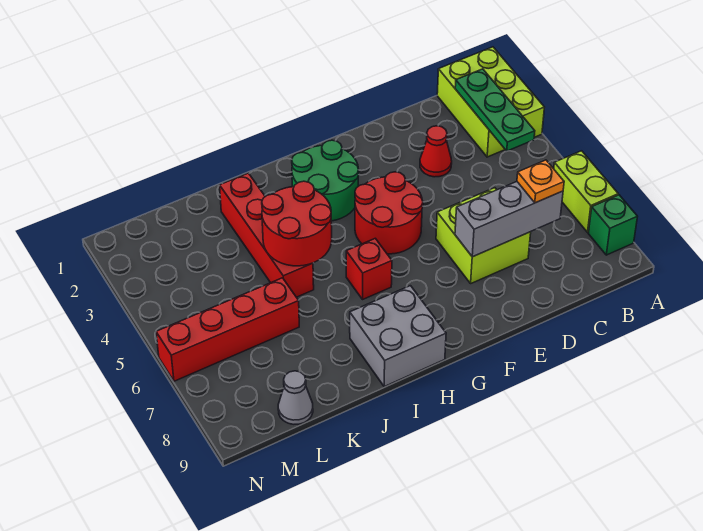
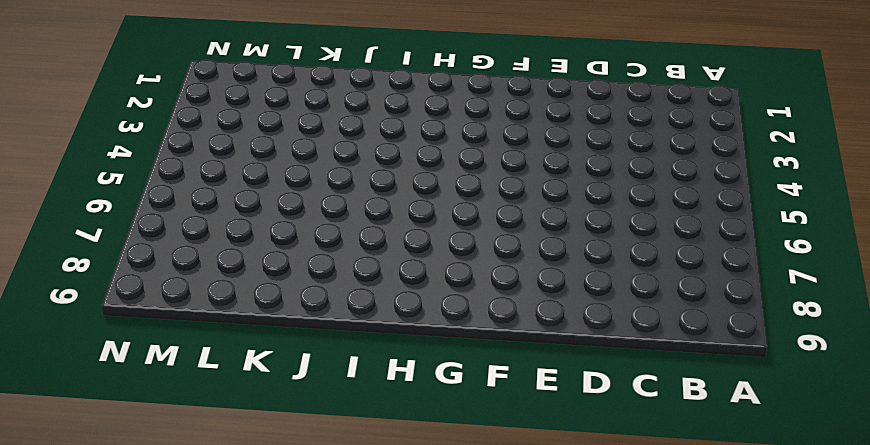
none -> lime brick A1:B3 level 1
none -> lime brick A6:A7 level 1
none -> green brick A8 level 1

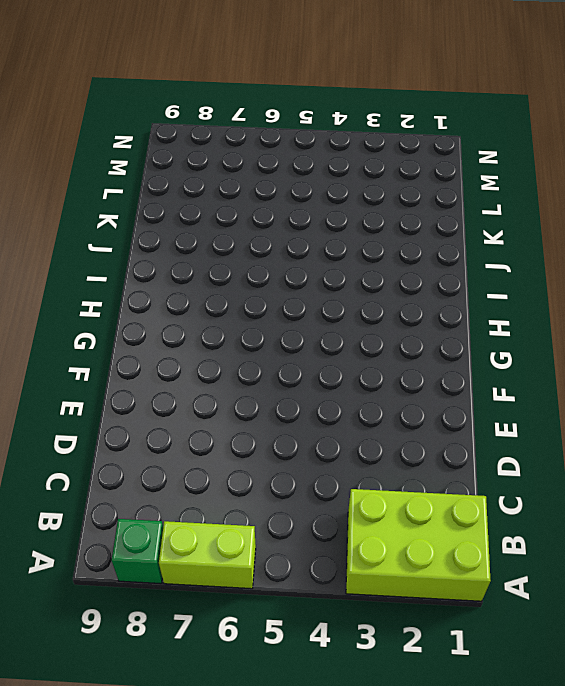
none -> red cone D3 level 1
none -> lime brick D6:E7 level 1
none -> red round brick F4:G5 level 1

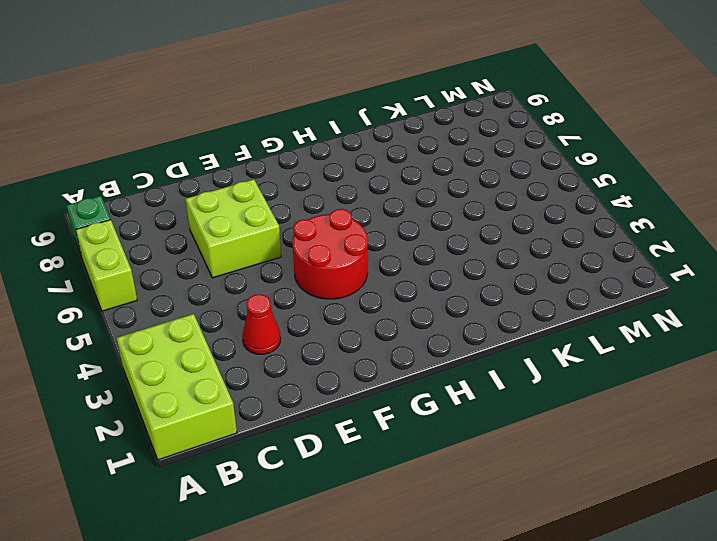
none -> green round brick G2:H3 level 1
none -> red brick H6 level 1
none -> grey brick H8:I9 level 1

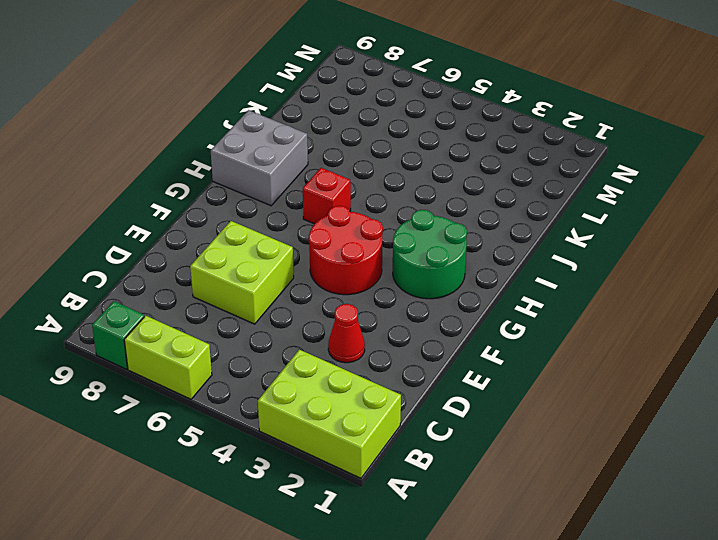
none -> red brick J2:J5 level 1
none -> red brick K6:N6 level 1
none -> grey cone L9 level 1

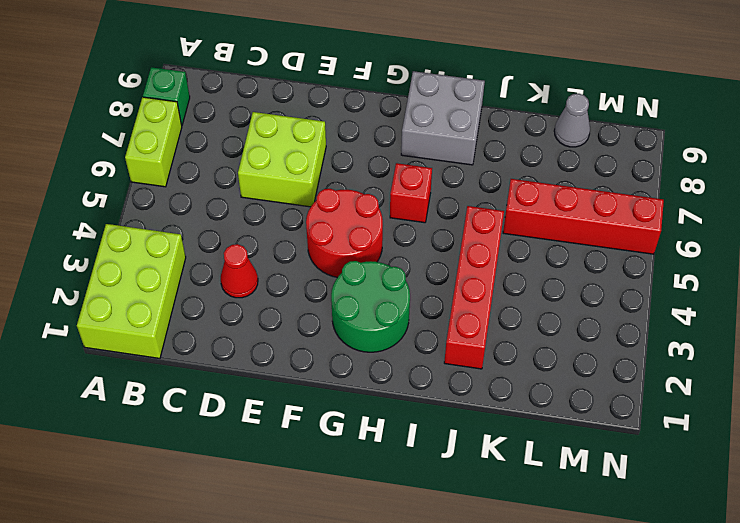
none -> green plate B2:B4 level 2
none -> grey brick C7:E7 level 2
none -> red round brick I4:J5 level 2

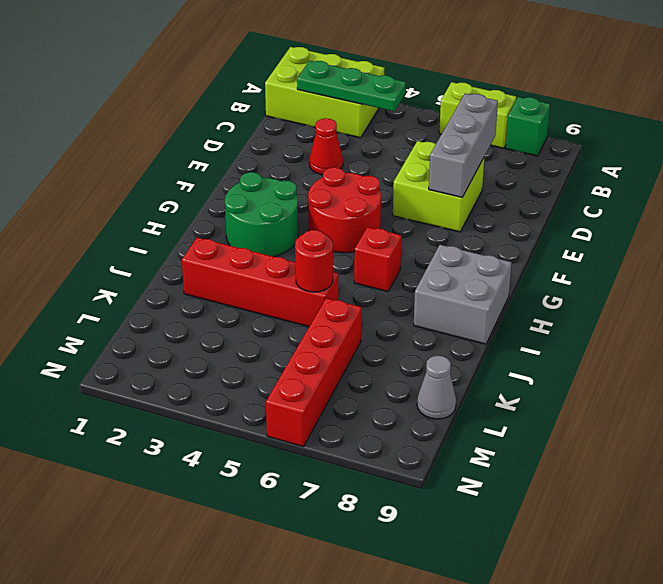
red round brick J5 level 2 -> red round brick I4:J5 level 2
none -> orange plate C7 level 3

